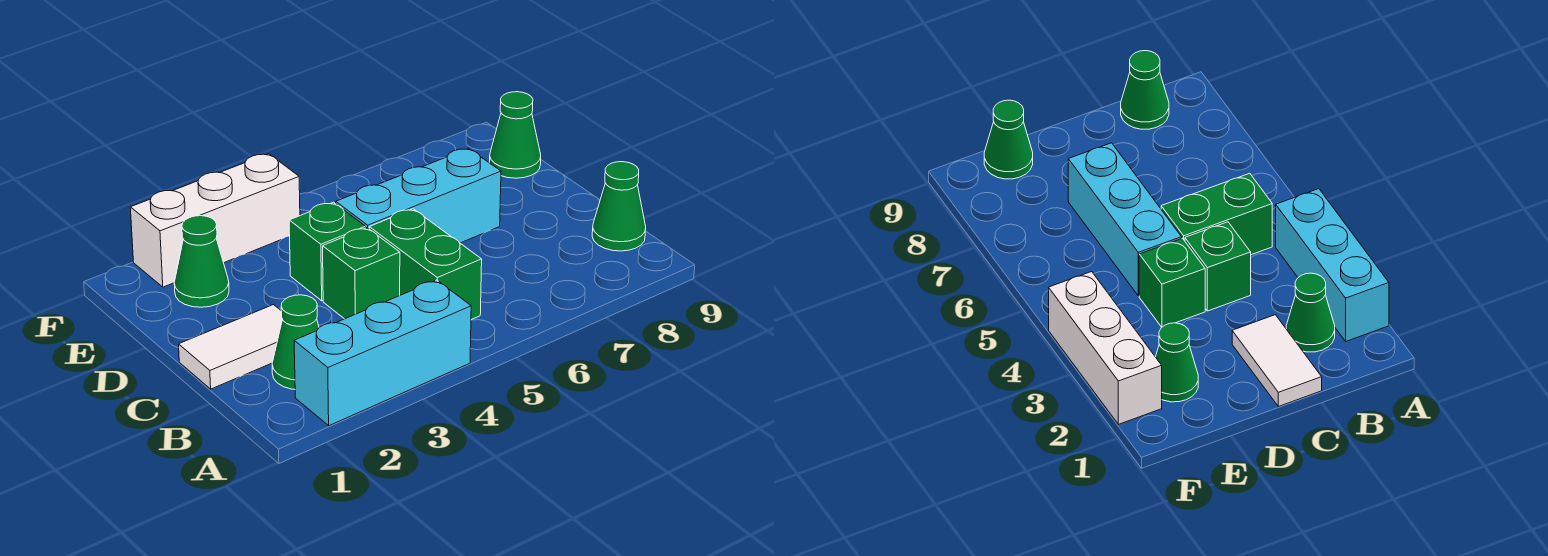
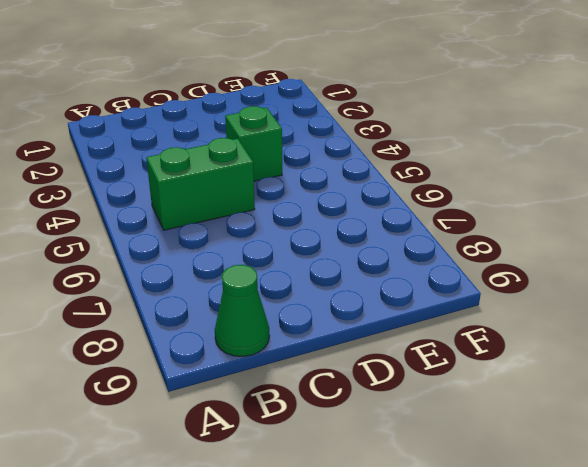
none -> cyan brick A2:A4 level 1
none -> green cone B2 level 1

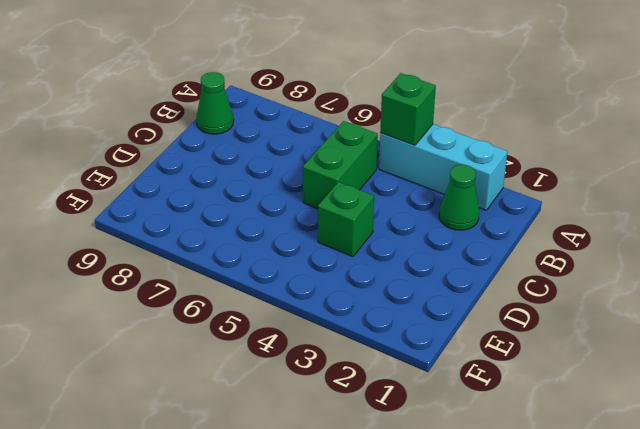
green brick A4 level 2 -> green brick C4 level 1
none -> white tile C1:C2 level 1
none -> cyan brick D5:D7 level 1

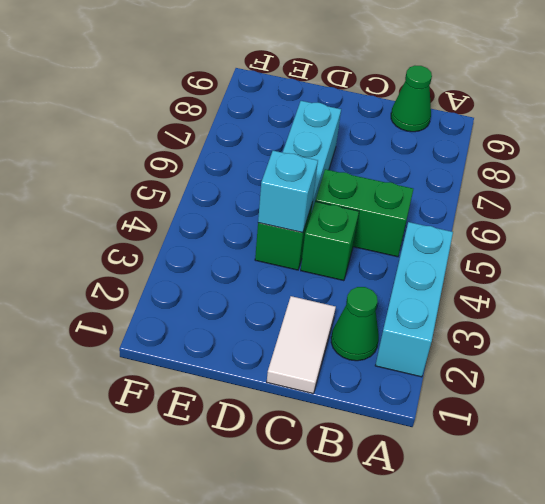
cyan brick D4 level 2 -> none
none -> green cone E2 level 1
none -> green cone E9 level 1

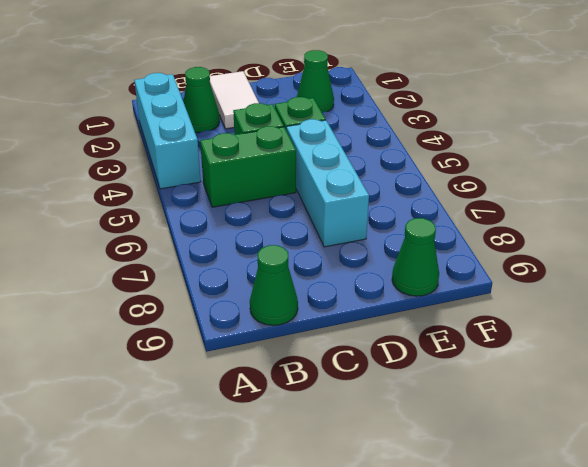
none -> white brick F2:F4 level 1

